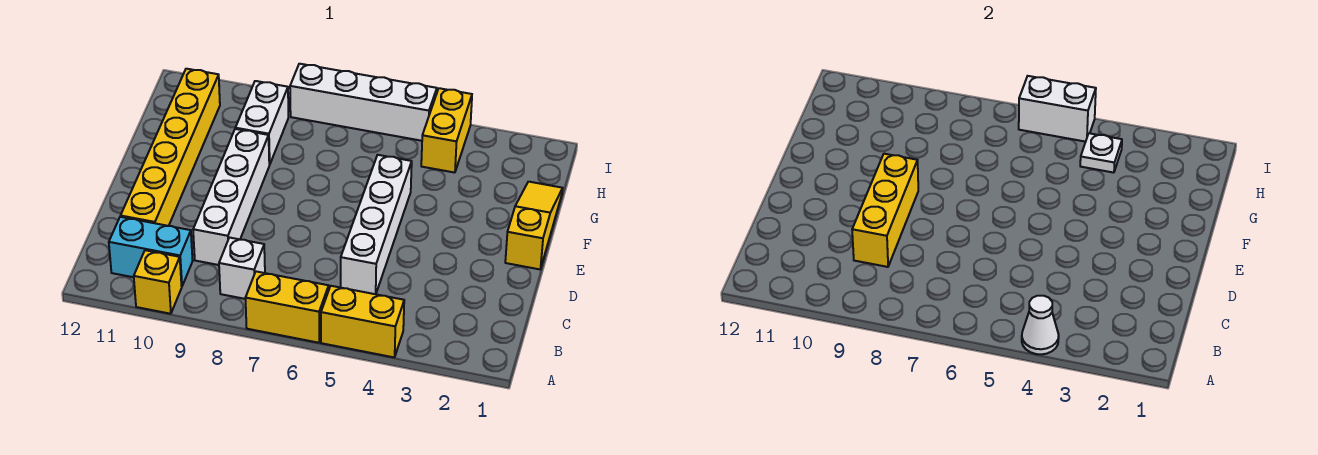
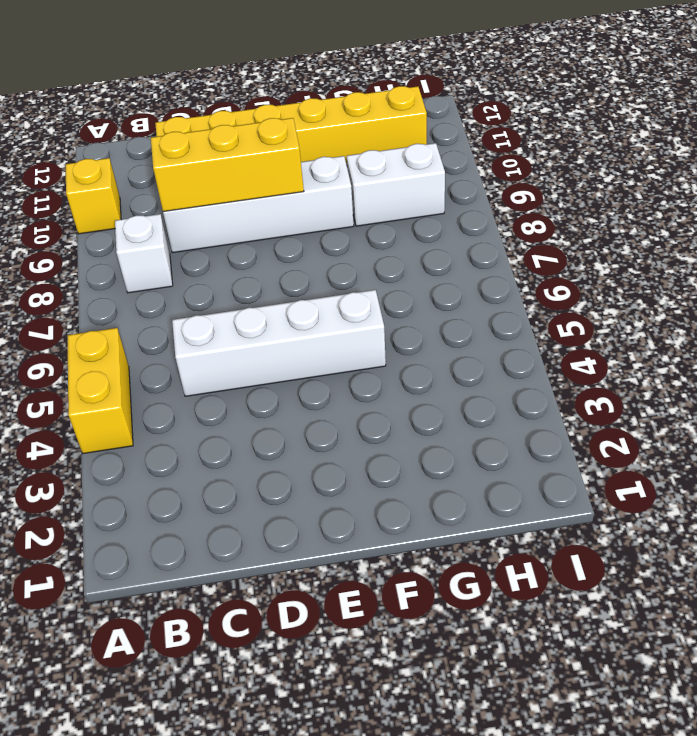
none -> yellow brick A6:A7 level 1
none -> cyan brick B10:B11 level 1
none -> yellow slope E1:G1 level 1 top E

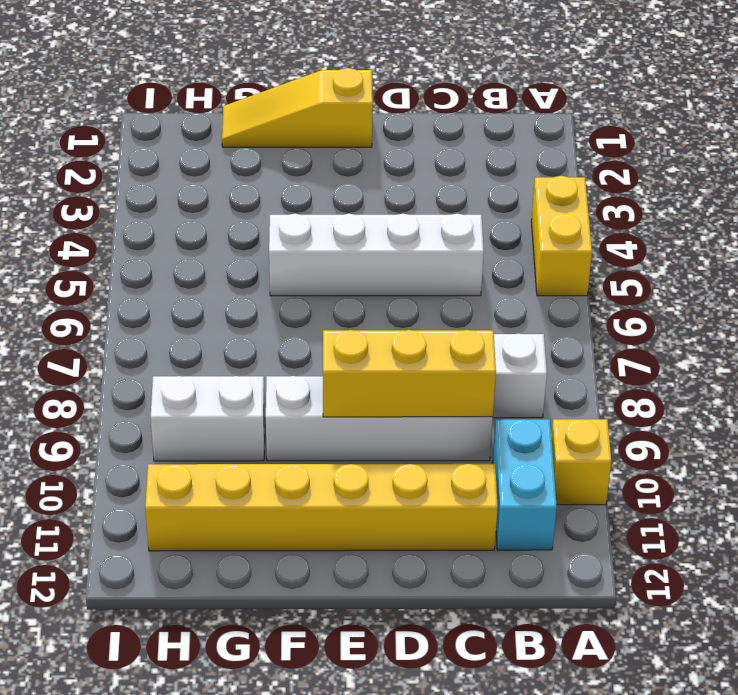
none -> yellow brick A6:A7 level 1
none -> yellow brick H4:I4 level 1
none -> white brick I5:I8 level 1

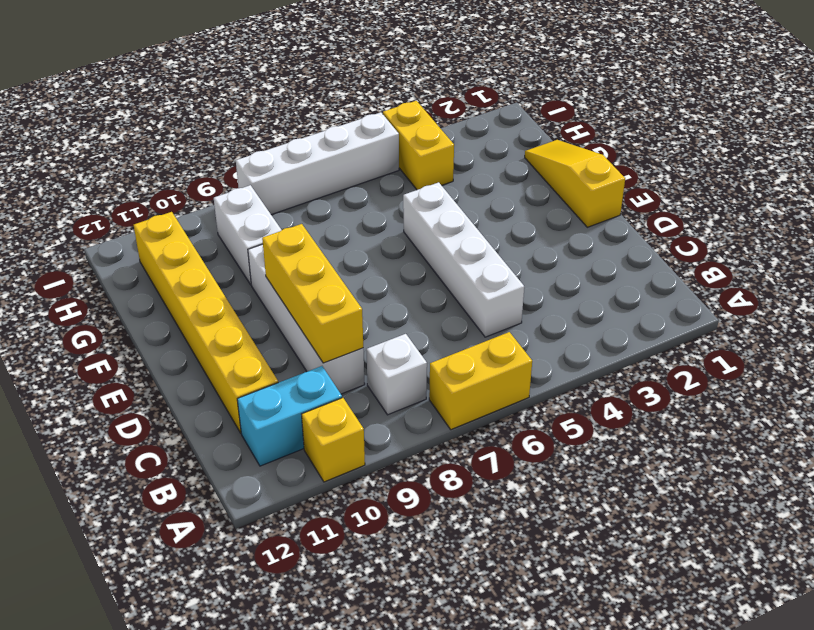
none -> yellow brick A4:A5 level 1
none -> white cone A4 level 2
none -> white plate H4 level 2

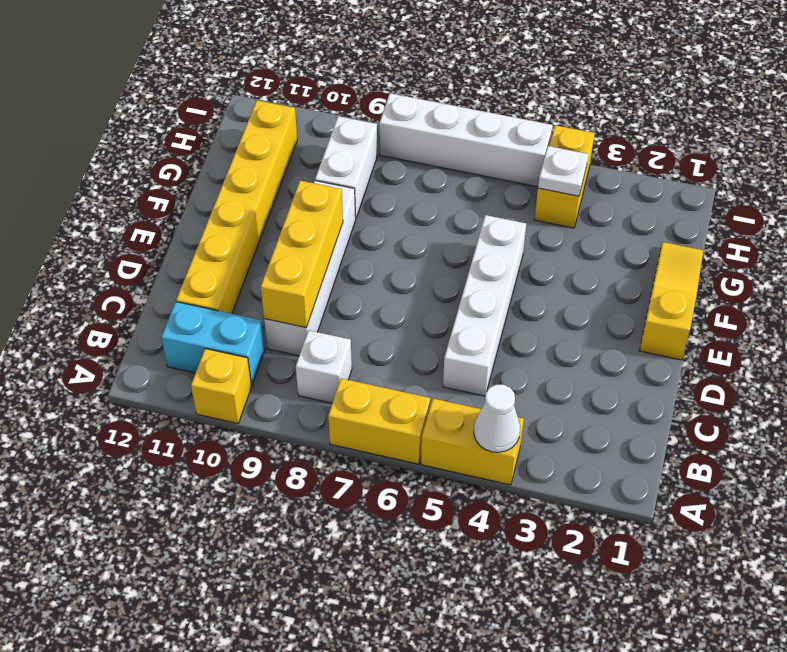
none -> white brick I5:I6 level 2

